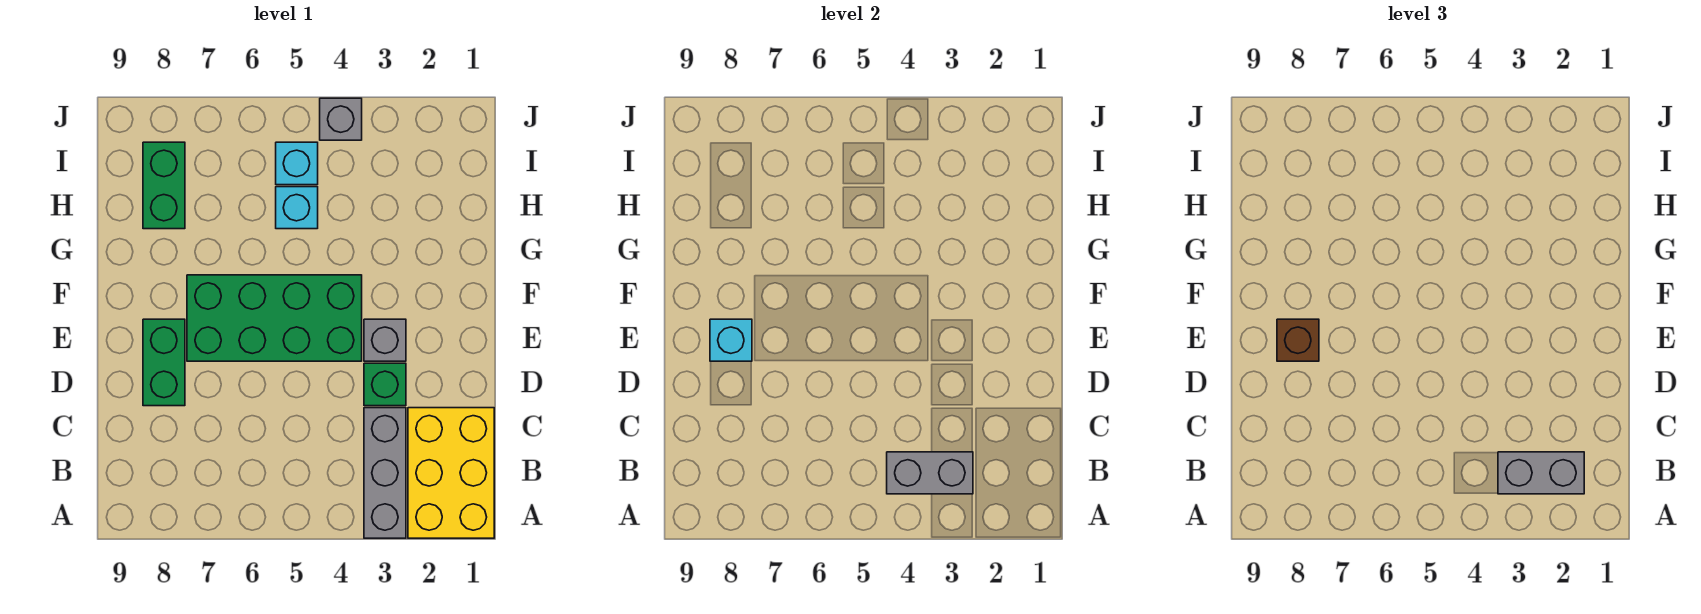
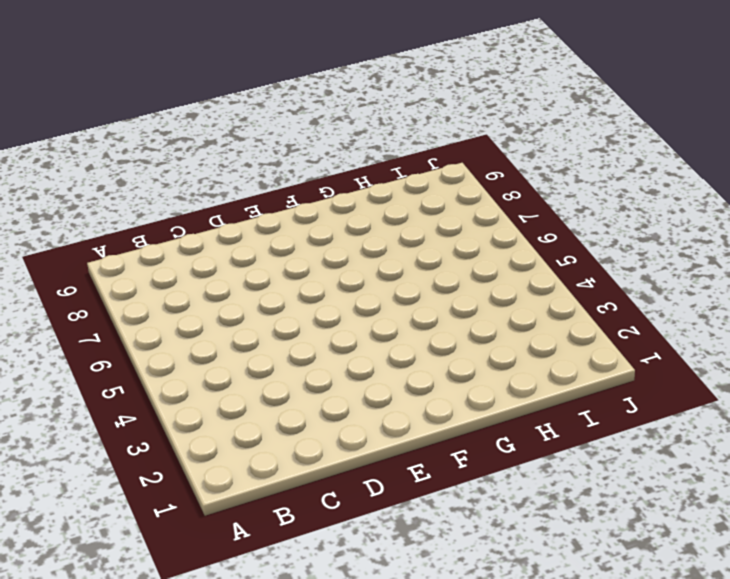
none -> yellow brick A1:C2 level 1
none -> grey brick A3:C3 level 1
none -> green brick D3 level 1

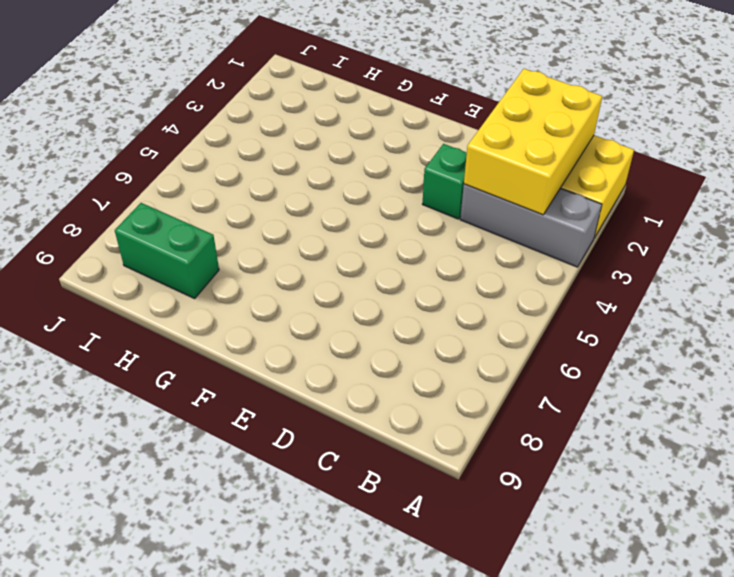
yellow brick B1:C3 level 2 -> grey brick B3:B4 level 2
none -> green brick D8:E8 level 1
none -> grey brick E3 level 1
none -> green brick E4:F7 level 1

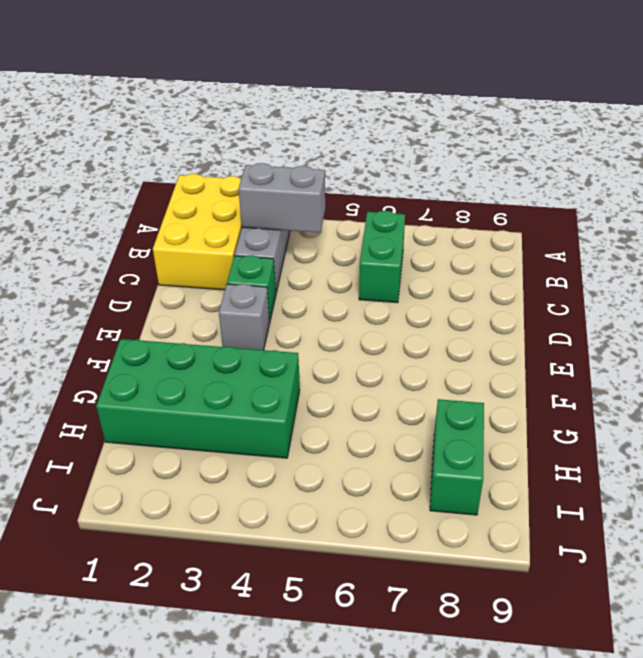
green brick B6:C6 level 1 -> green brick D8:E8 level 1
green brick G1:H4 level 1 -> green brick E4:F7 level 1
none -> cyan brick H5 level 1
none -> cyan brick I5 level 1
none -> grey brick J4 level 1

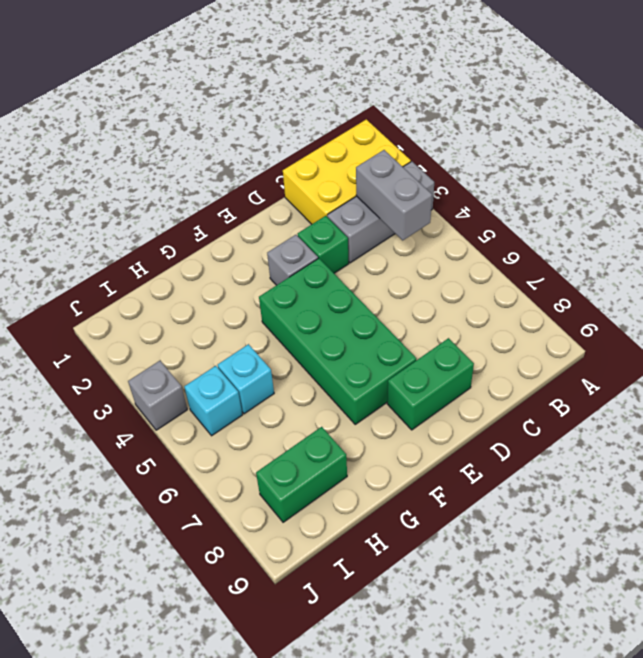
none -> cyan brick E8 level 2
none -> grey brick B2:B3 level 3
none -> brown brick E8 level 3

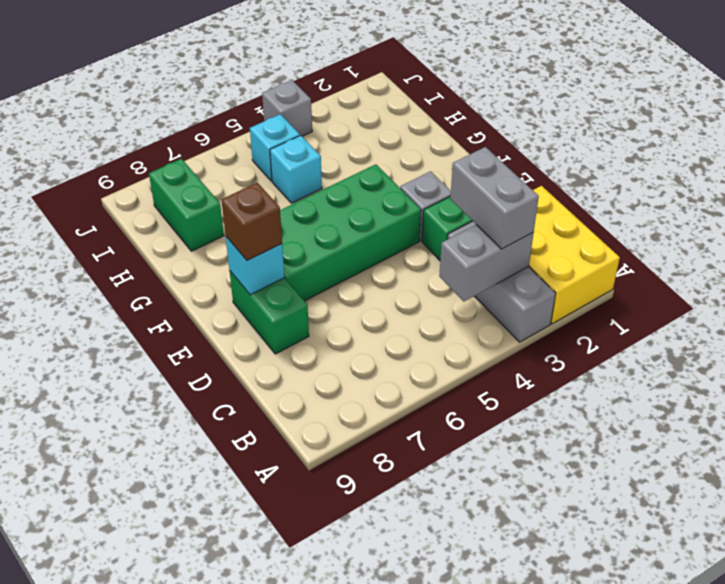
grey brick B3:C3 level 3 -> grey brick B2:B3 level 3

